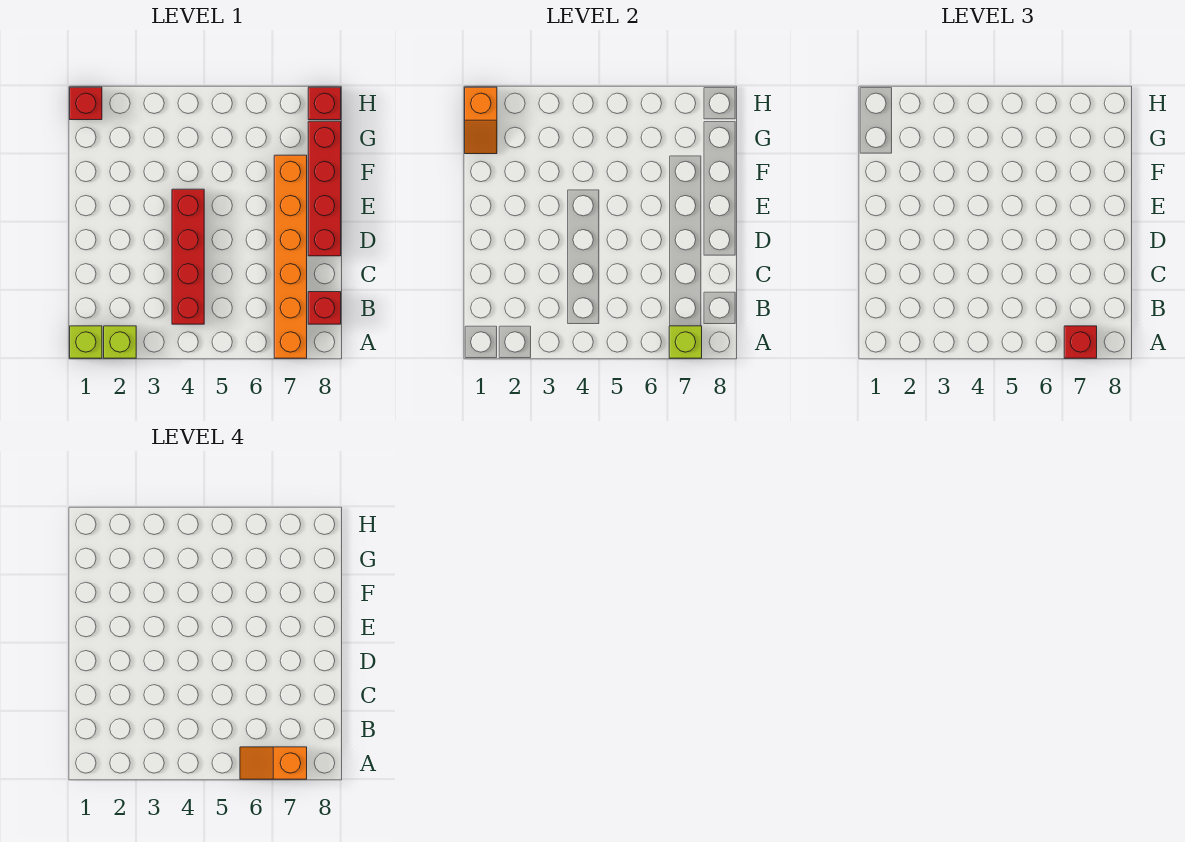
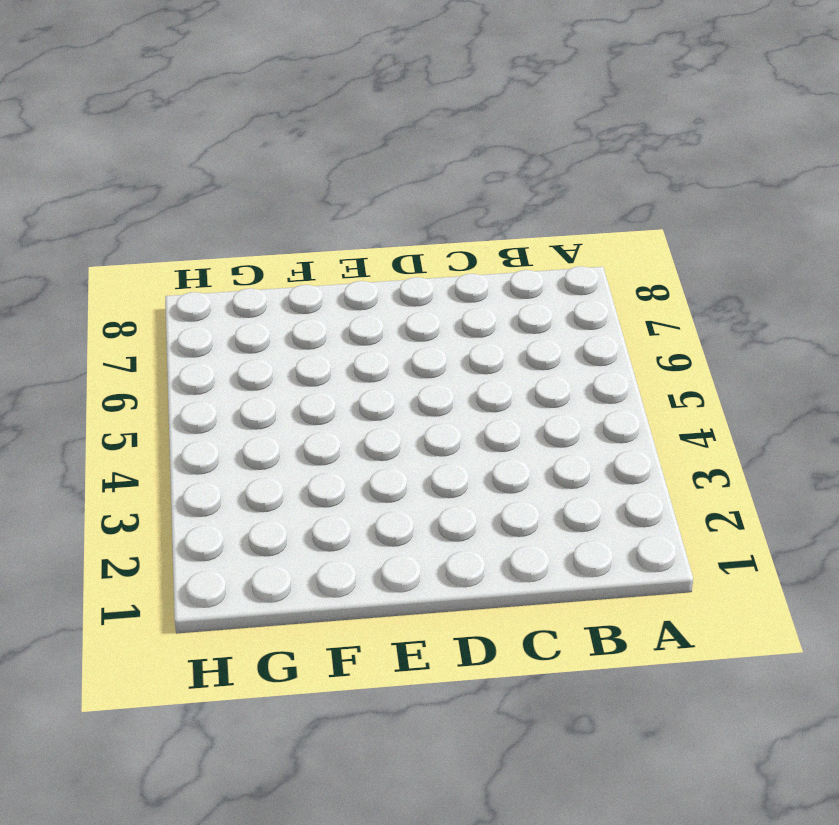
none -> lime brick A1 level 1
none -> lime brick A2 level 1
none -> orange brick A7:F7 level 1

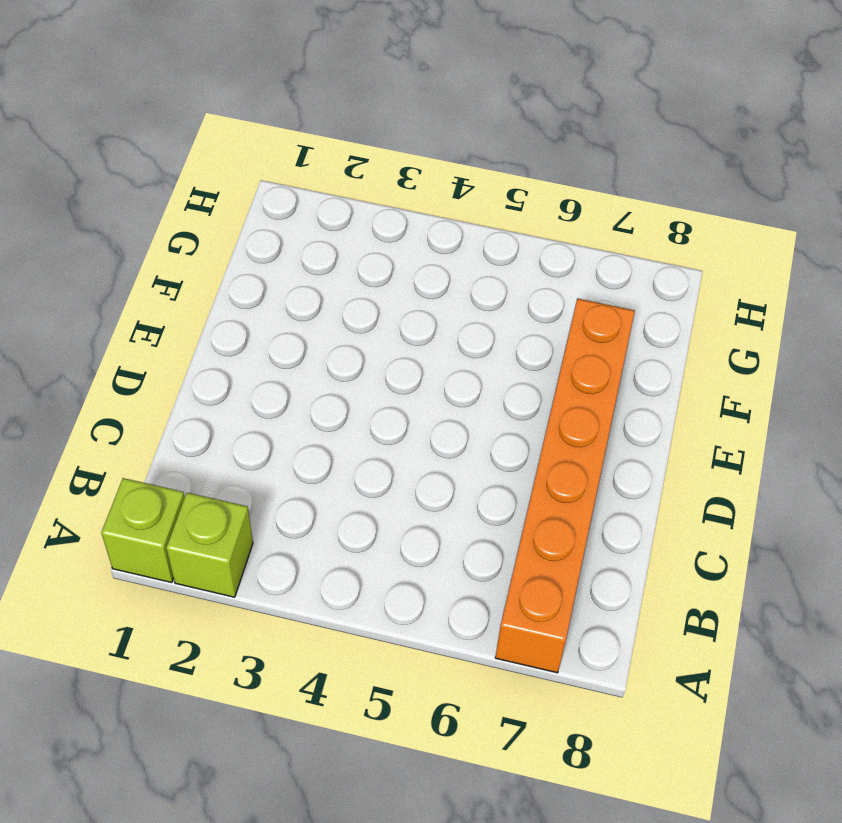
none -> red brick B4:E4 level 1
none -> red brick B8 level 1
none -> red brick D8:G8 level 1

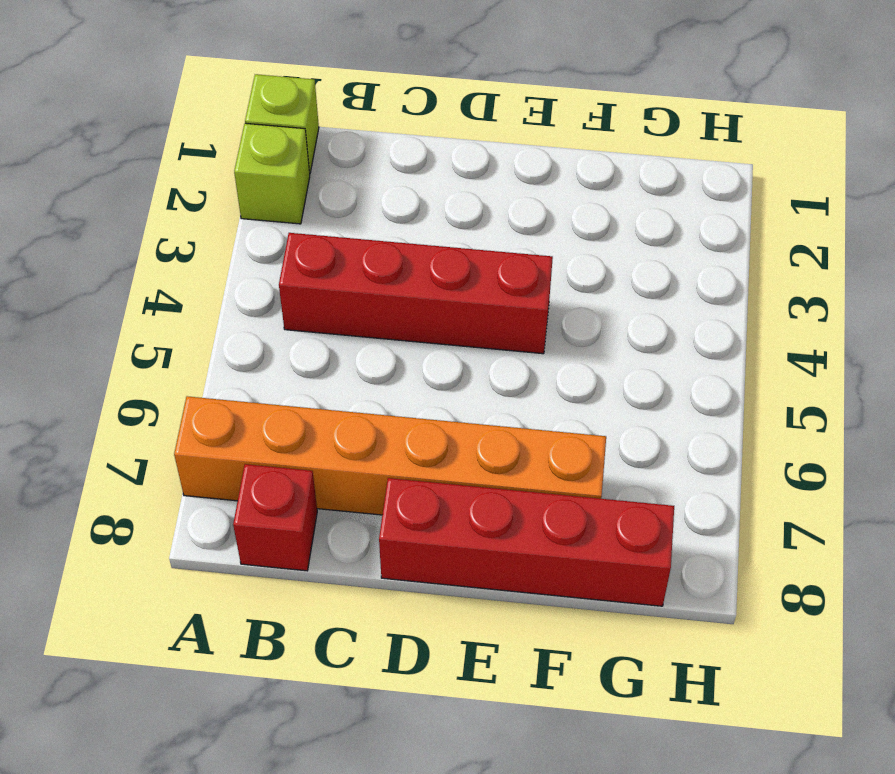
none -> red brick H1 level 1
none -> red brick H8 level 1
none -> lime brick A7 level 2

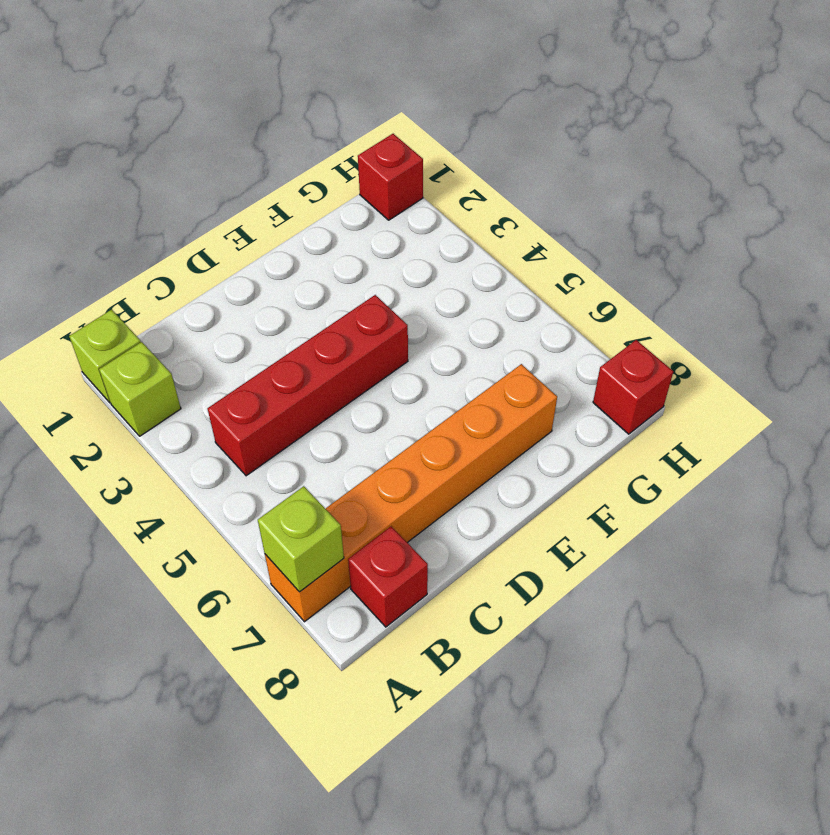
none -> red brick D8:G8 level 1
none -> orange slope G1:H1 level 2 top H
none -> red brick A7 level 3

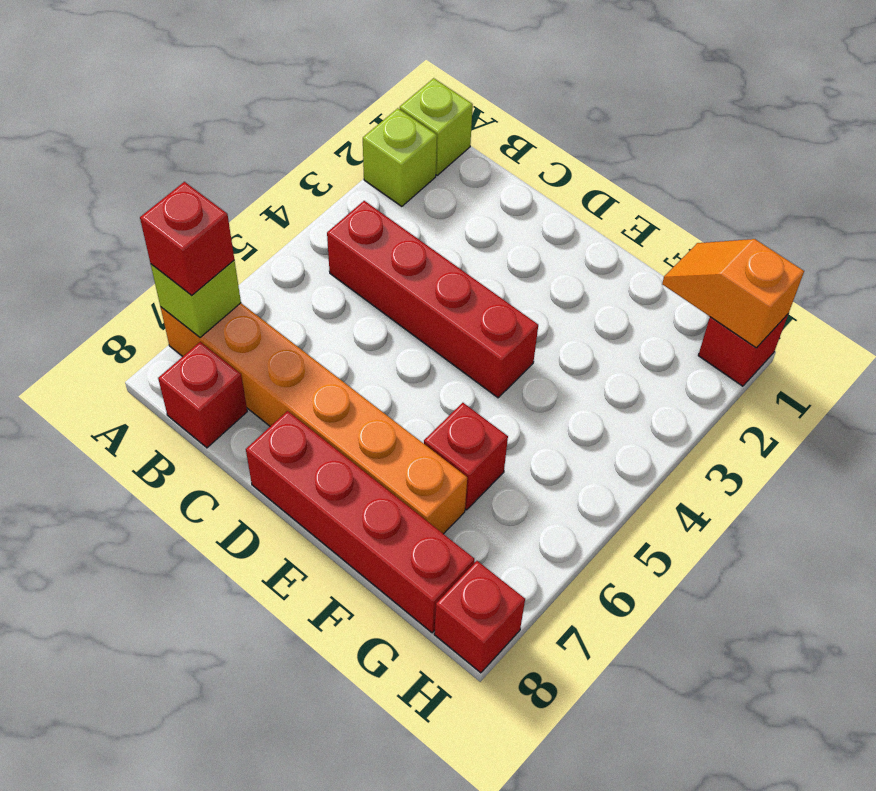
red brick F6 level 1 -> none
none -> orange slope A6:A7 level 4 top 7

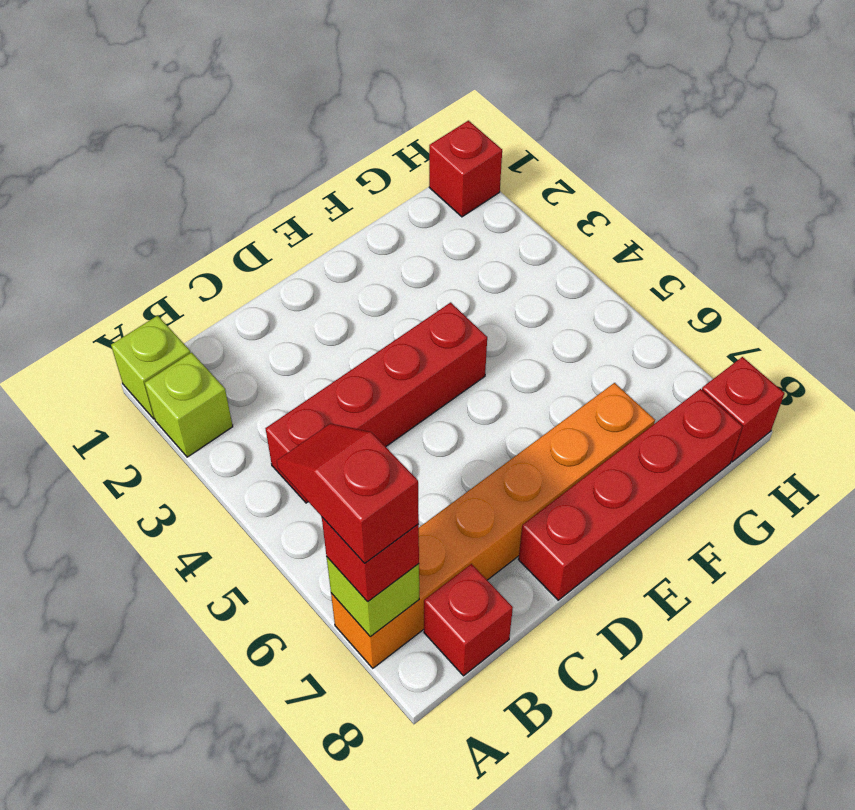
red slope A6:A7 level 4 top 7 -> orange slope A6:A7 level 4 top 7
none -> orange slope G1:H1 level 2 top H

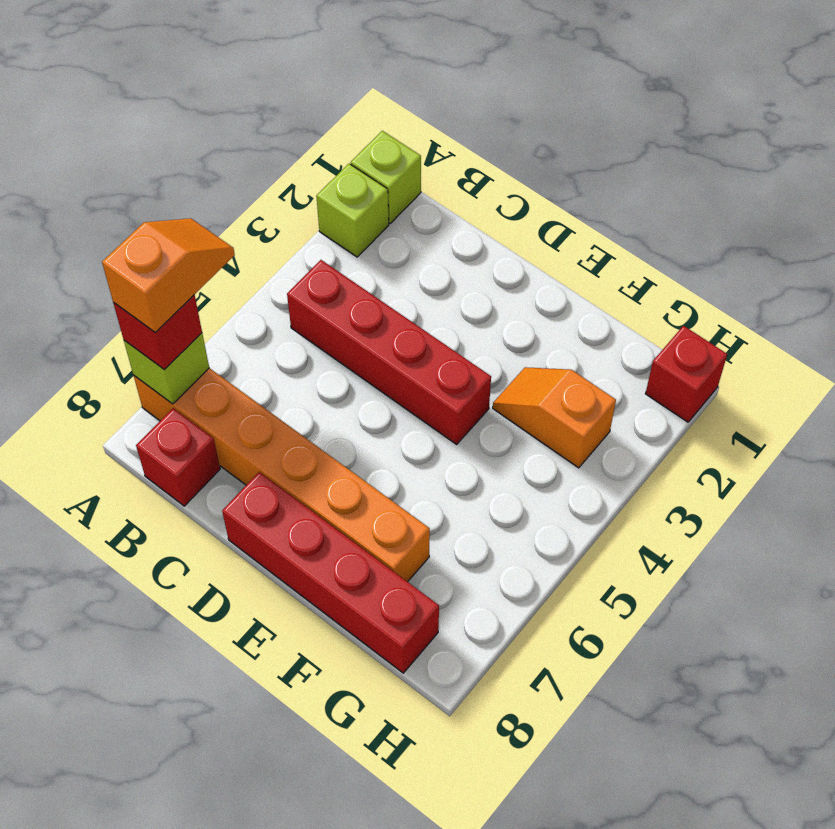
orange slope F3:G3 level 1 top G -> orange slope G1:H1 level 2 top H
none -> red brick H8 level 1

